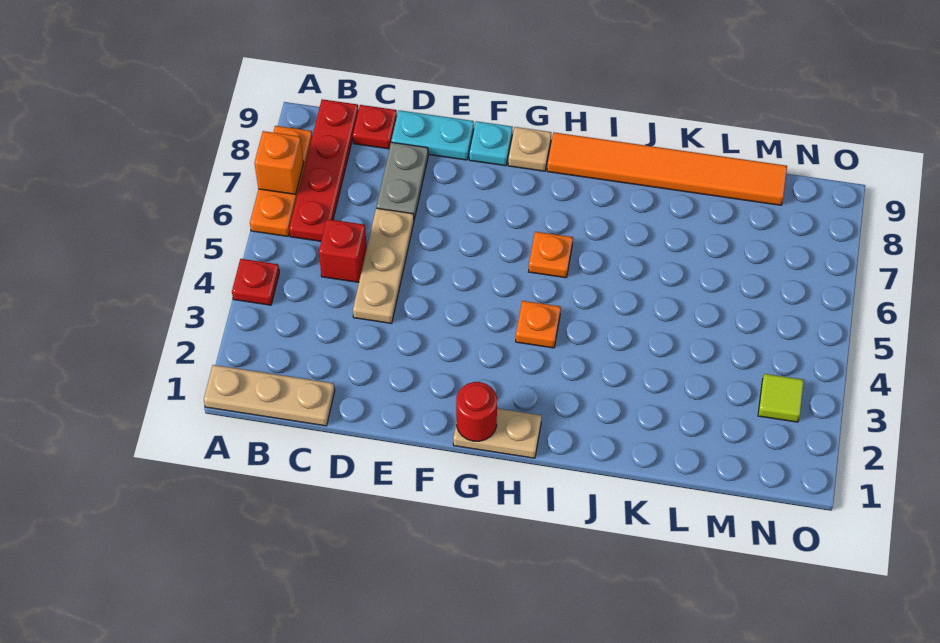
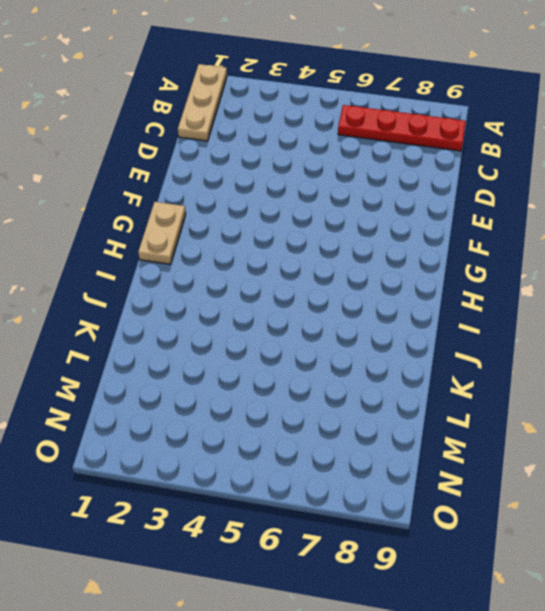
none -> red plate A4 level 1
none -> orange plate A6:A8 level 1
none -> red brick C5 level 1

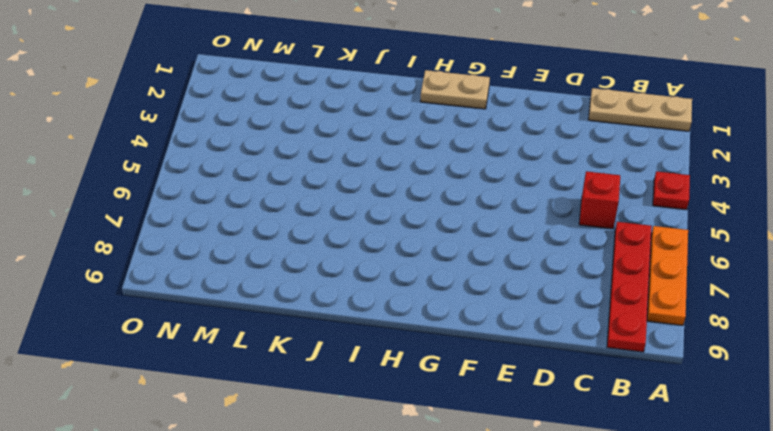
none -> red plate C9 level 1
none -> tan plate D4:D6 level 1
none -> grey plate D7:D8 level 1

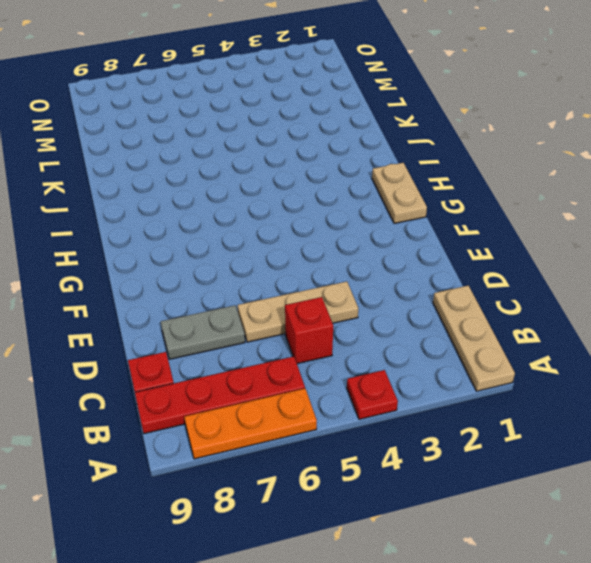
none -> cyan plate D9:E9 level 1
none -> cyan plate F9 level 1
none -> tan plate G9 level 1

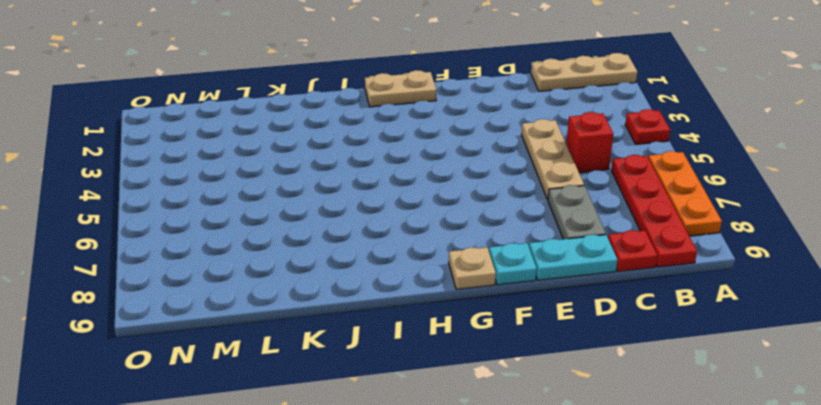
none -> orange plate H4 level 1
none -> orange plate H6 level 1
none -> orange tile H9:M9 level 1

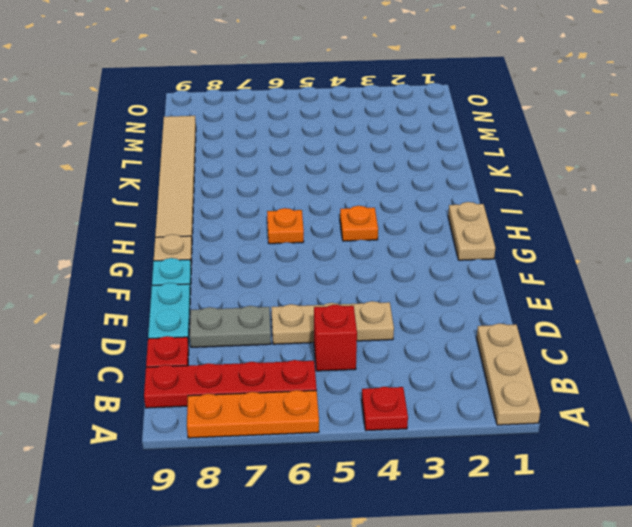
tan tile H9:M9 level 1 -> orange tile H9:M9 level 1
none -> lime tile N3 level 1
none -> orange brick A7 level 2
none -> red round brick G1 level 2

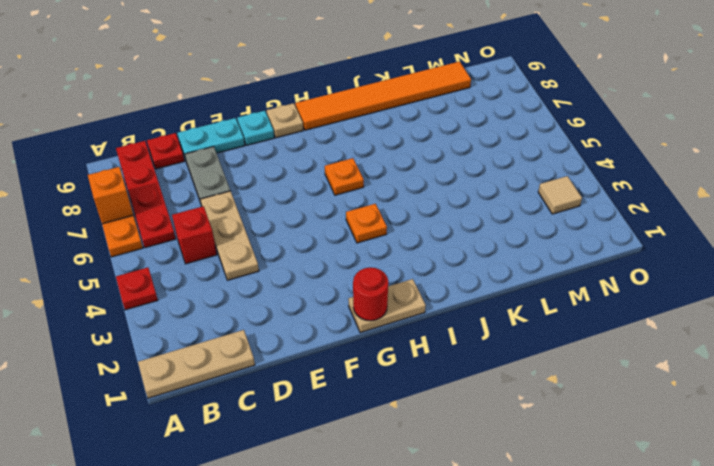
tan tile N3 level 1 -> lime tile N3 level 1

